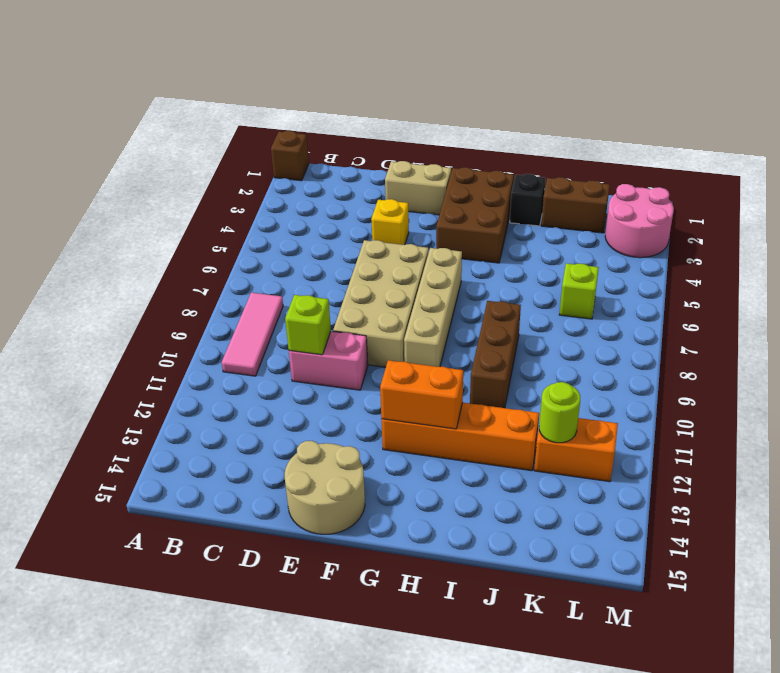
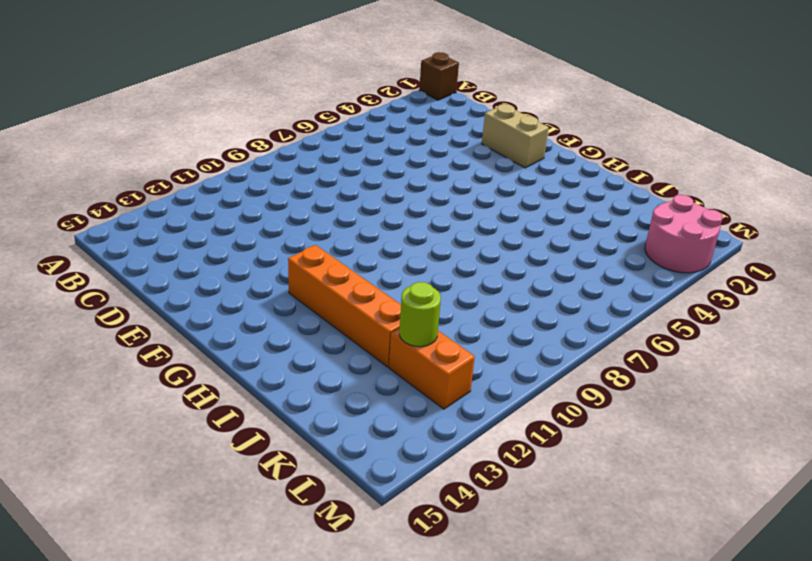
none -> pink tile B8:B10 level 1
none -> pink brick D10:E10 level 1
none -> yellow brick E4 level 1

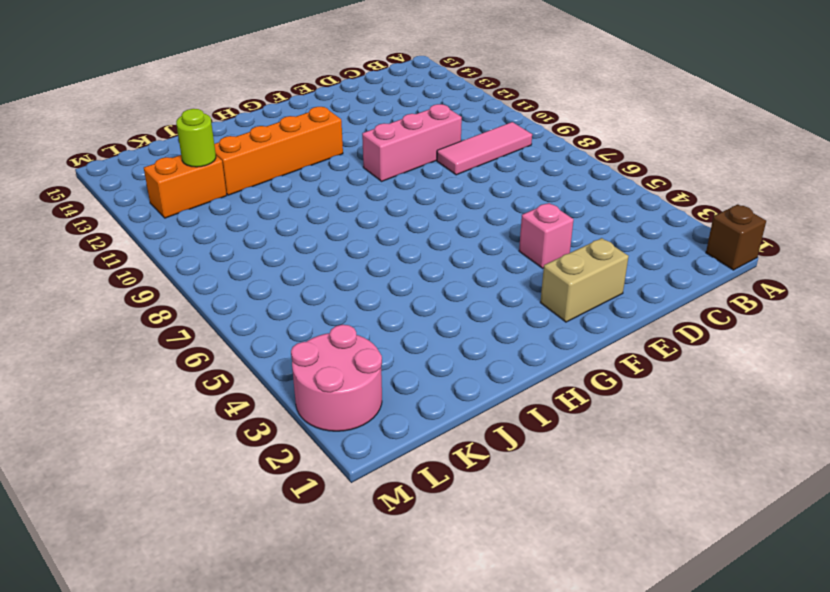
pink tile B9:D9 level 1 -> pink tile B8:B10 level 1
pink brick D10:F10 level 1 -> pink brick D10:E10 level 1
pink brick E4 level 1 -> yellow brick E4 level 1
none -> tan brick E6:F9 level 1
none -> tan round brick E14:F15 level 1
none -> brown brick G2:H4 level 1

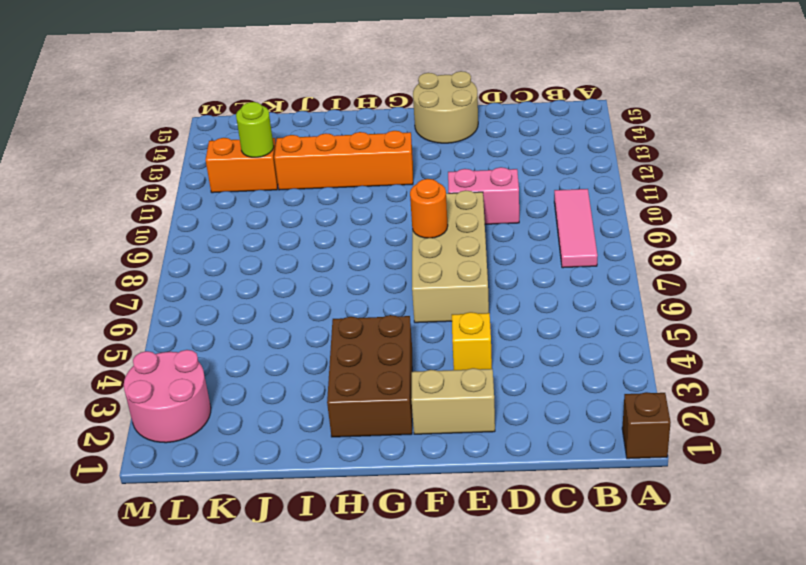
orange round brick F8 level 2 -> none
none -> tan brick G6:G9 level 1
none -> black brick I2 level 1
none -> brown brick I8:I10 level 1

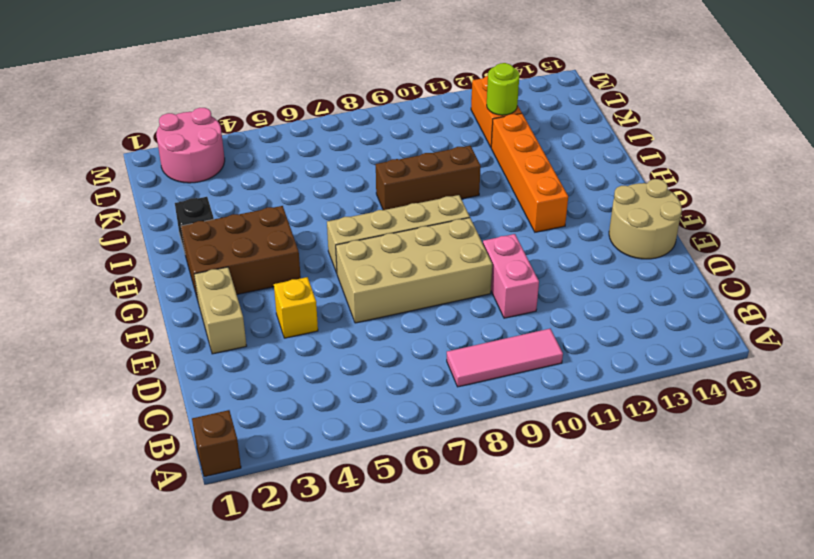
none -> brown brick J2:K2 level 1
none -> lime brick K6 level 1
none -> lime brick D10 level 2

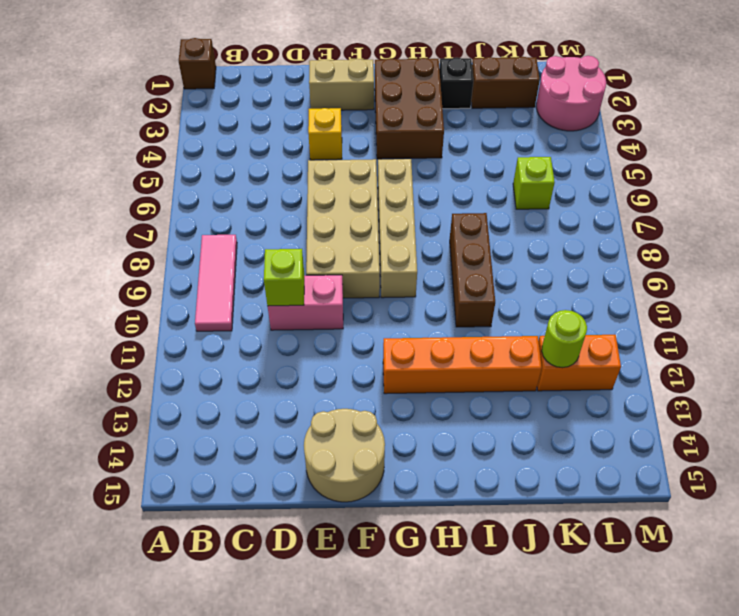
none -> orange brick G12:H12 level 2

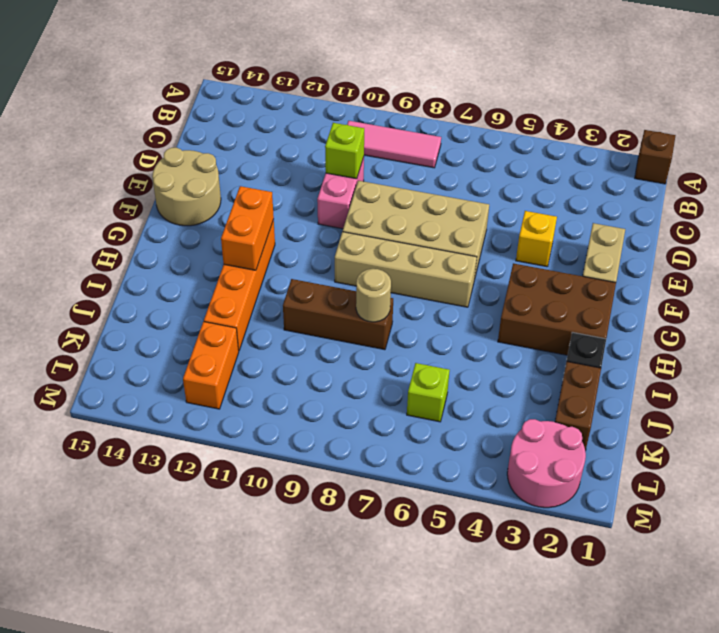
tan round brick I8 level 2 -> none
none -> lime round brick K12 level 2

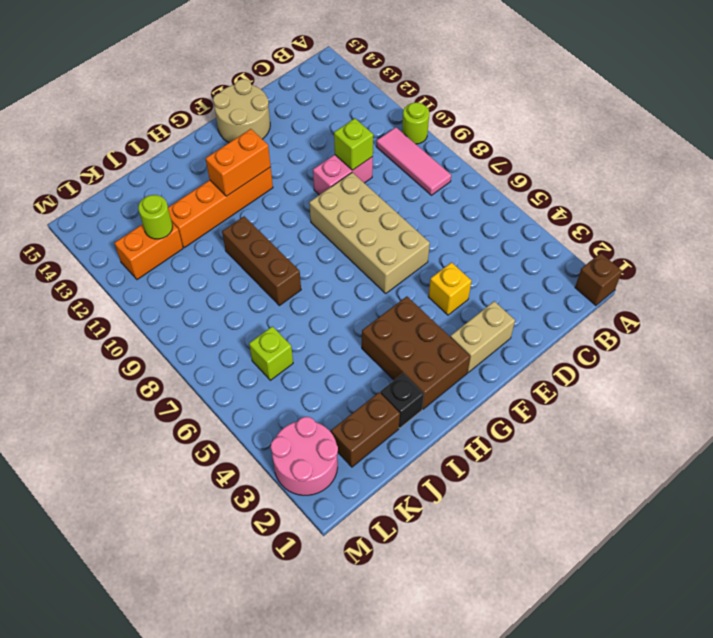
lime round brick A10 level 1 -> none
none -> tan brick G6:G9 level 1

